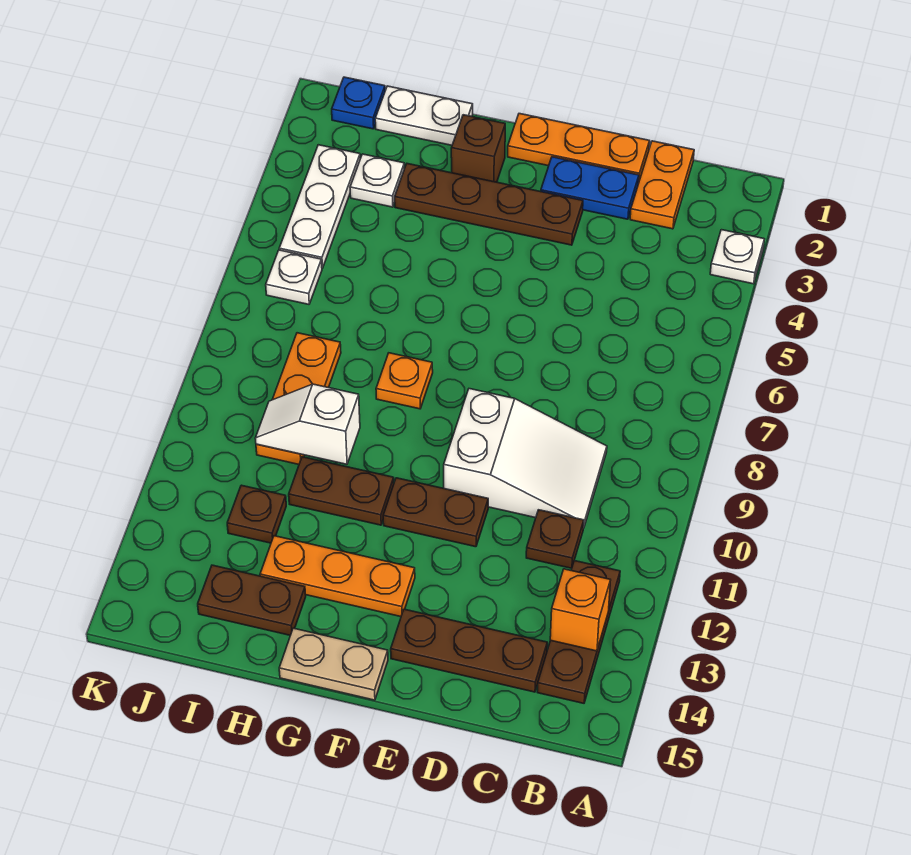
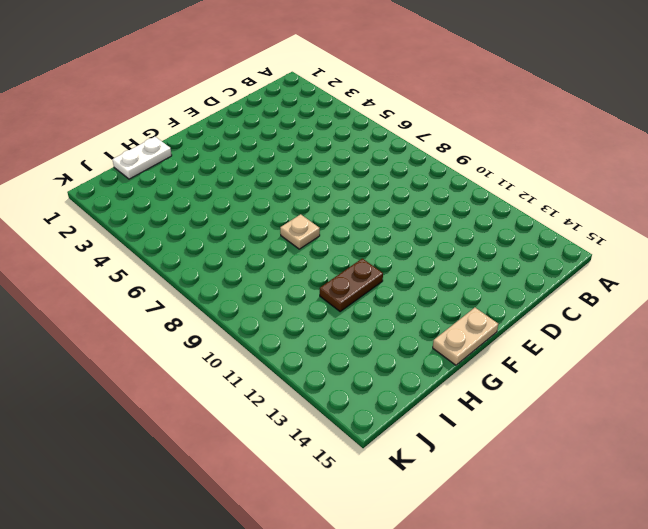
tan plate G8 level 1 -> orange plate G8 level 1
none -> white plate A3 level 1
none -> brown plate B12:B14 level 1
none -> orange plate C1:C2 level 1

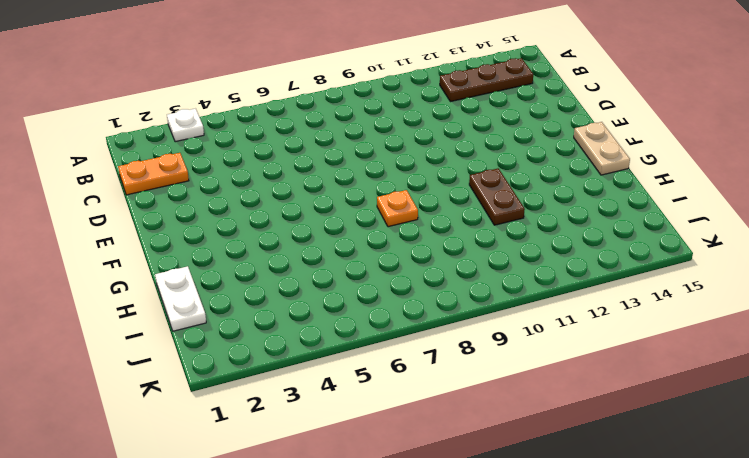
none -> white slope C9:E10 level 1 top E
none -> brown plate C11 level 1
none -> brown plate C14:E14 level 1

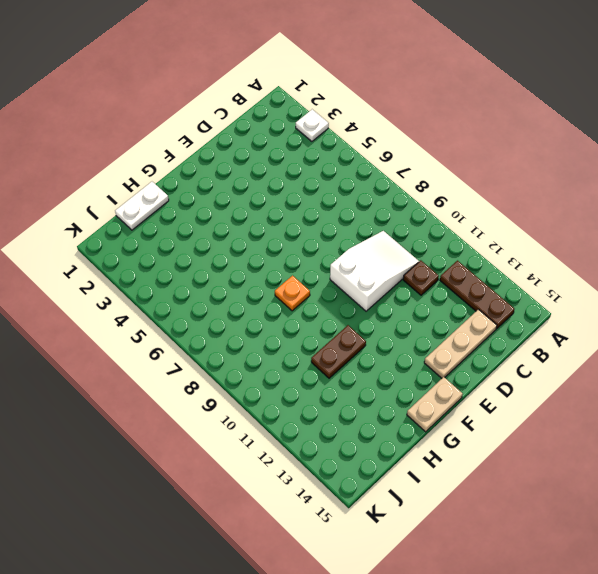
tan plate C14:E14 level 1 -> brown plate C14:E14 level 1
none -> orange plate C1:C2 level 1
none -> orange plate D1:F1 level 1
none -> blue plate D2:E2 level 1

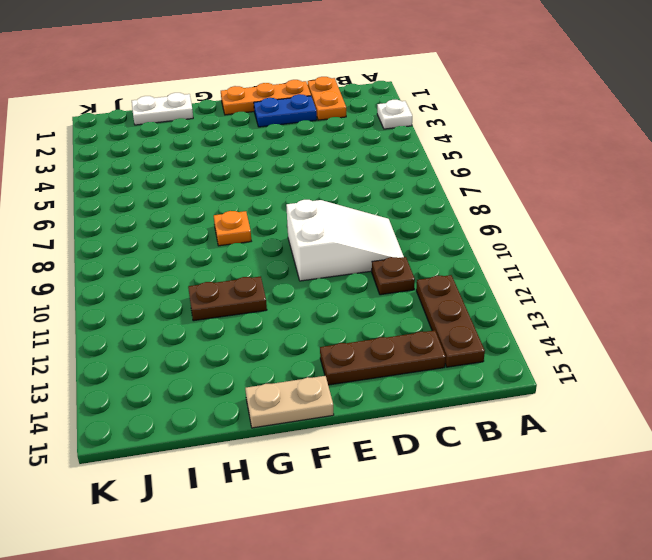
none -> brown plate E3:H3 level 1
none -> brown plate E11:F11 level 1
none -> orange plate F13:H13 level 1

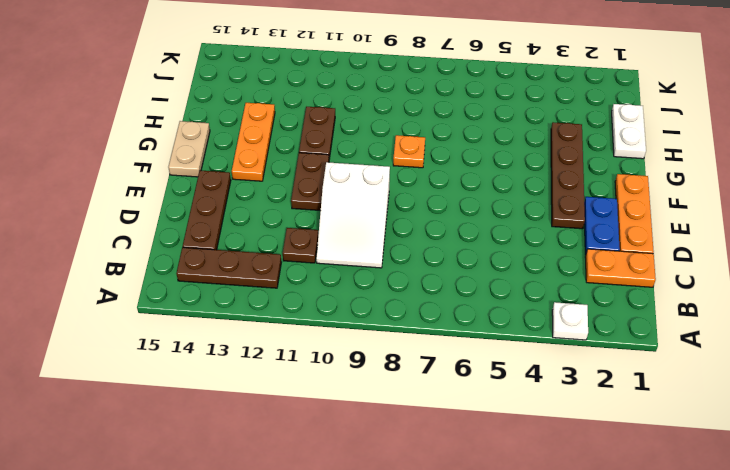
none -> brown brick G2 level 1
none -> brown plate H14:I14 level 1
none -> white plate I3 level 1

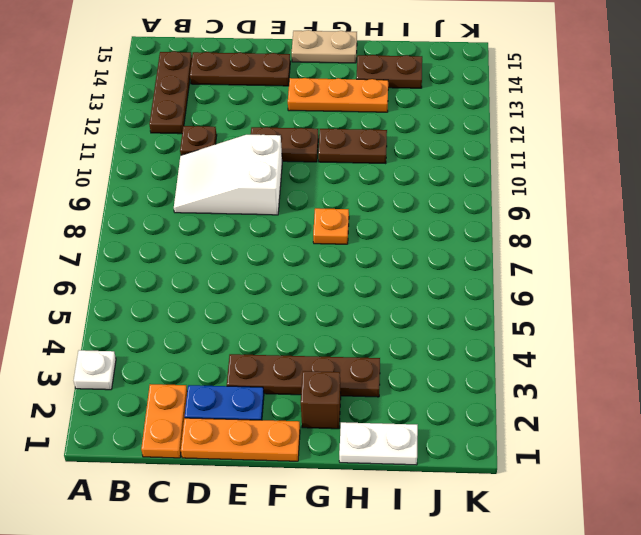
none -> white plate I3 level 1
none -> orange plate I8:I10 level 1
none -> brown plate I12 level 1

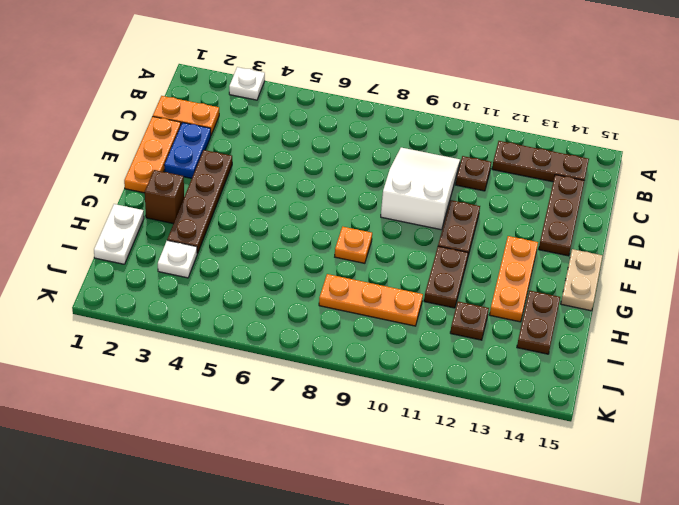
none -> blue plate J1 level 1
none -> white plate J3:J5 level 1
none -> white plate J6 level 1

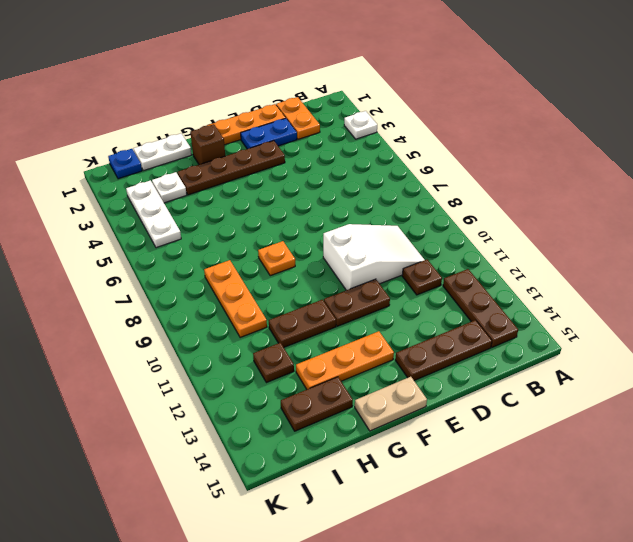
none -> white plate J6 level 1
none -> orange brick B13 level 2
none -> white slope H10:I10 level 2 top H

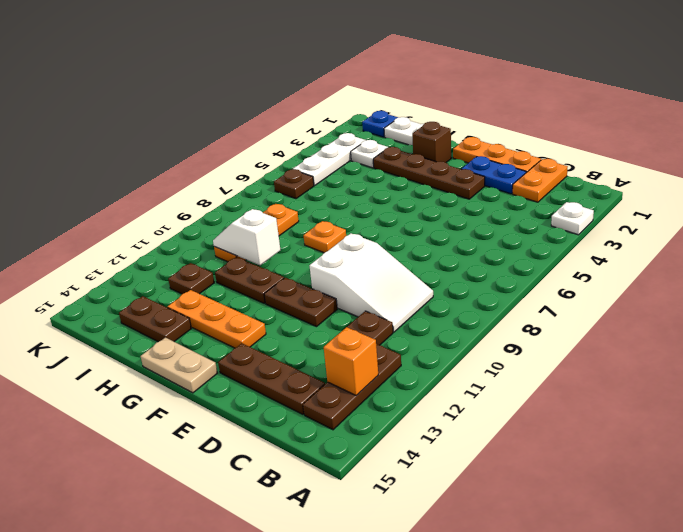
brown plate J6 level 1 -> white plate J6 level 1

